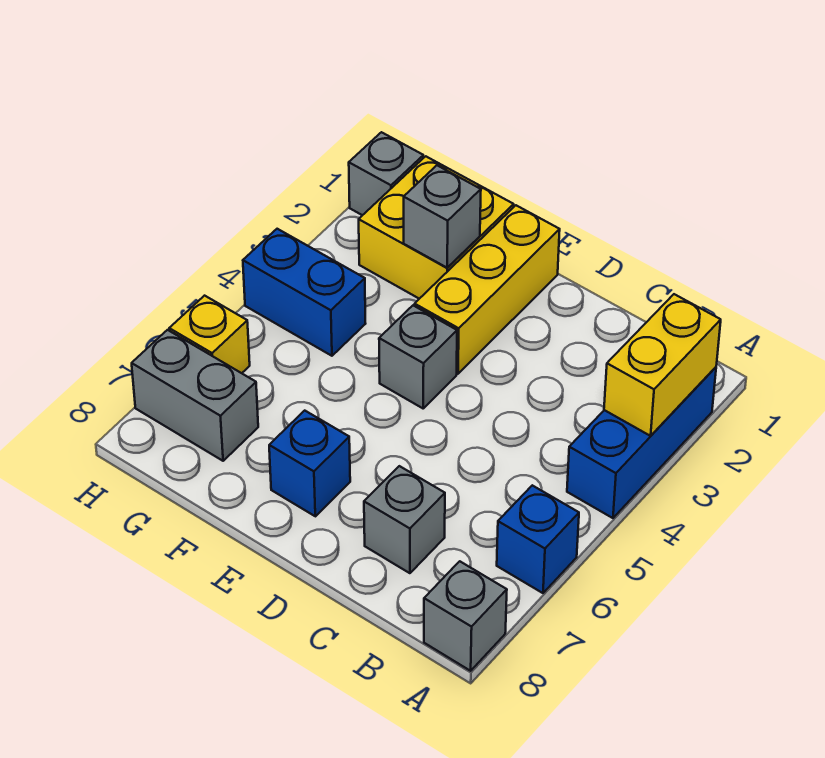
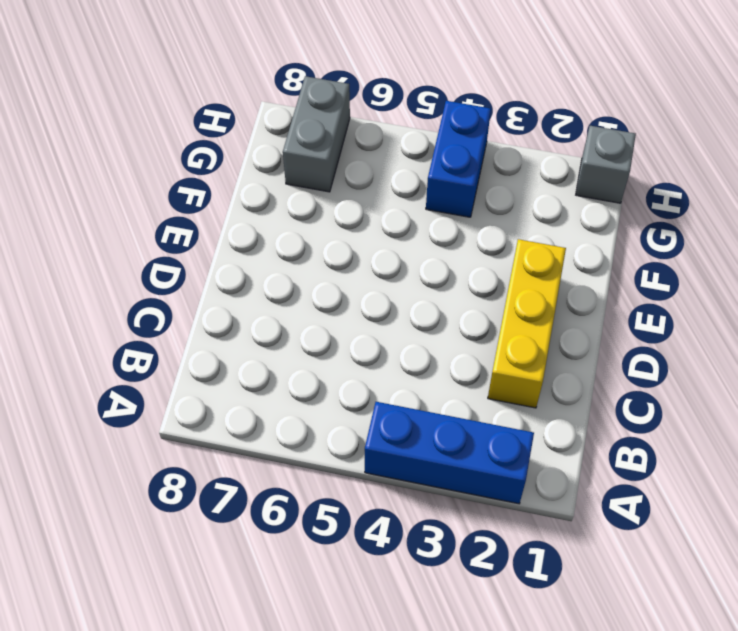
yellow brick C2:E2 level 1 -> yellow brick E1:E3 level 1
none -> blue brick A6 level 1
none -> grey brick A8 level 1
none -> grey brick C7 level 1

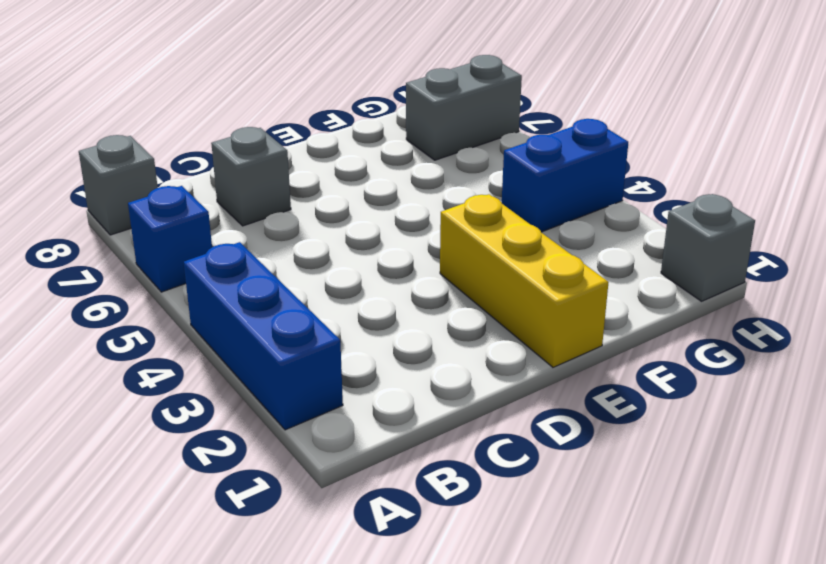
none -> grey brick E4 level 1
none -> blue brick E7 level 1
none -> yellow brick F1:G2 level 1

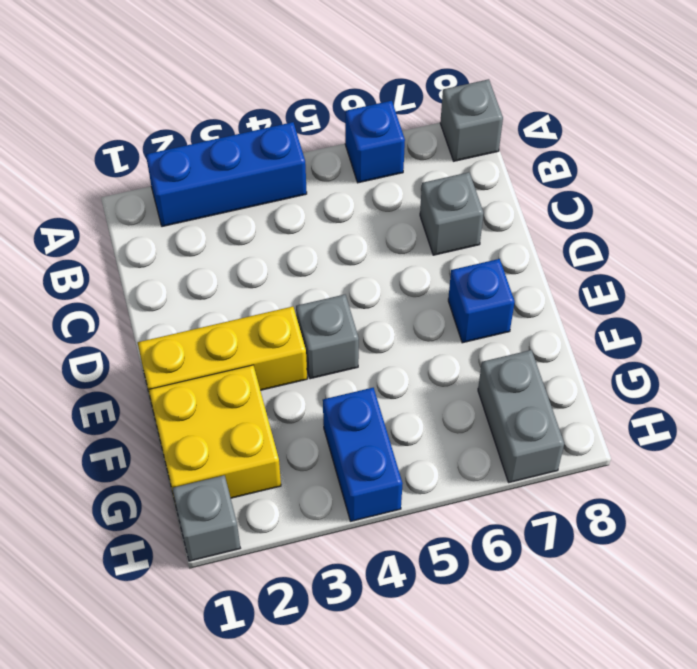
none -> yellow brick H6 level 1
none -> yellow brick A2:A3 level 2
none -> grey brick F2 level 2

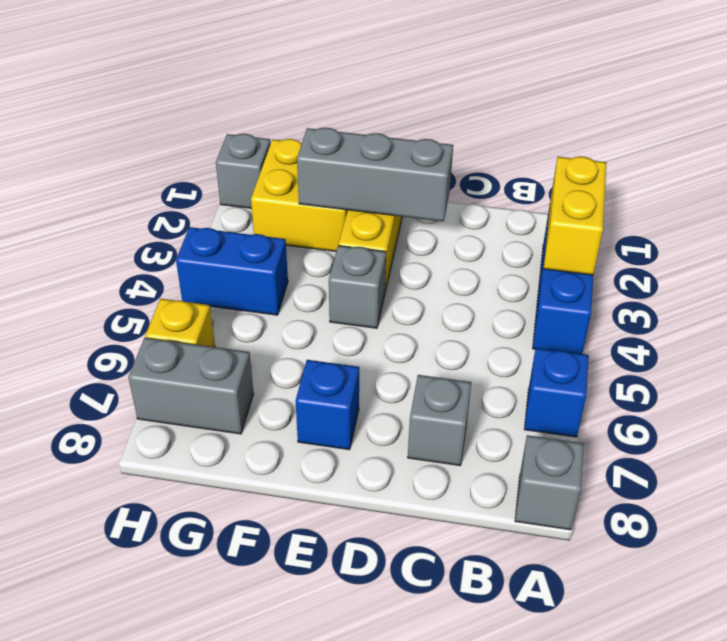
grey brick D2:F2 level 2 -> grey brick F2 level 2

